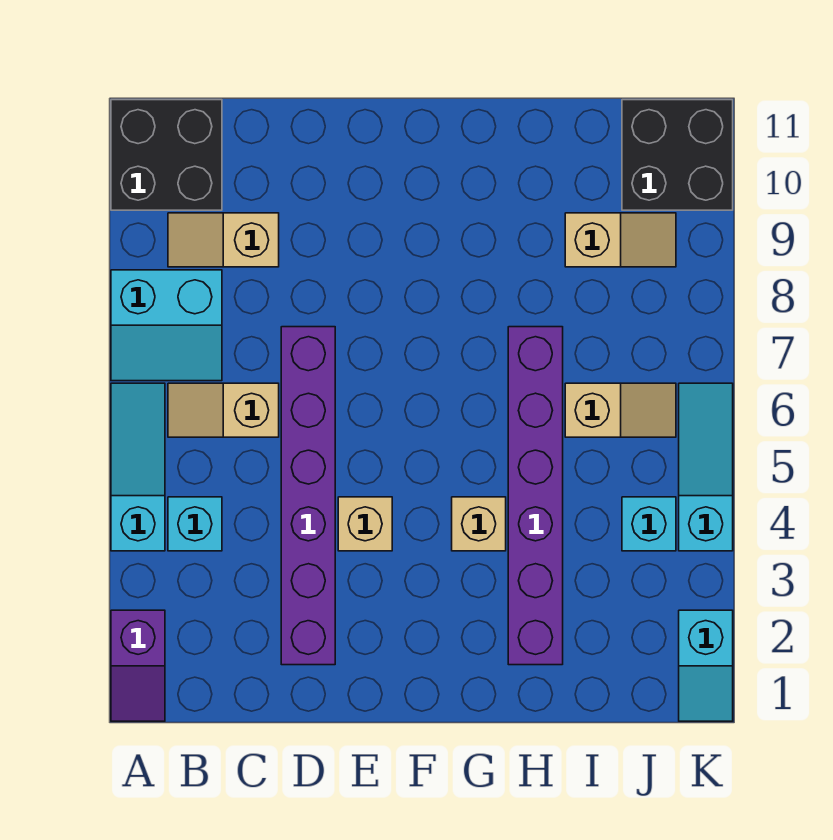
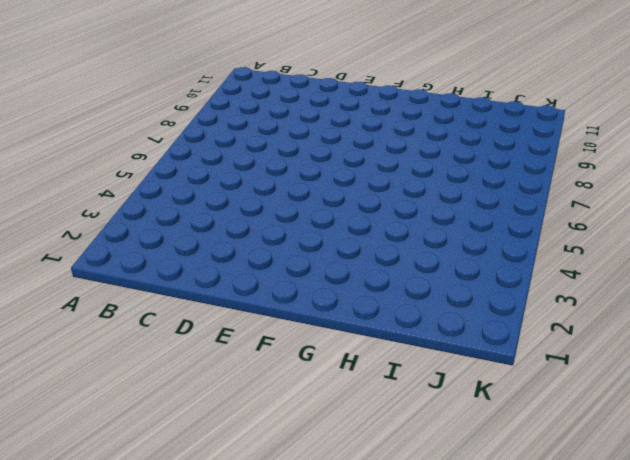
none -> purple slope A1:A2 level 1 top 2
none -> cyan slope A4:A6 level 1 top 4
none -> cyan slope A7:B8 level 1 top 8

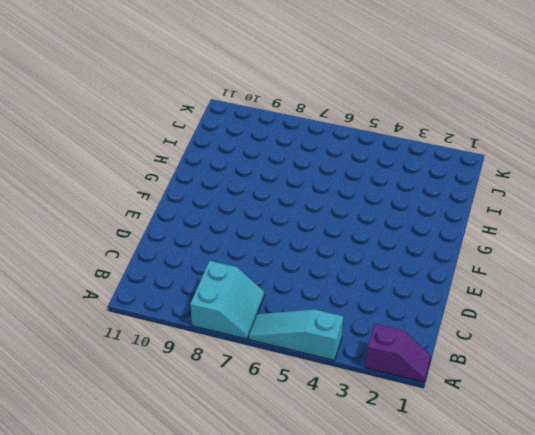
none -> black brick A10:B11 level 1
none -> cyan brick B4 level 1
none -> tan slope B6:C6 level 1 top C

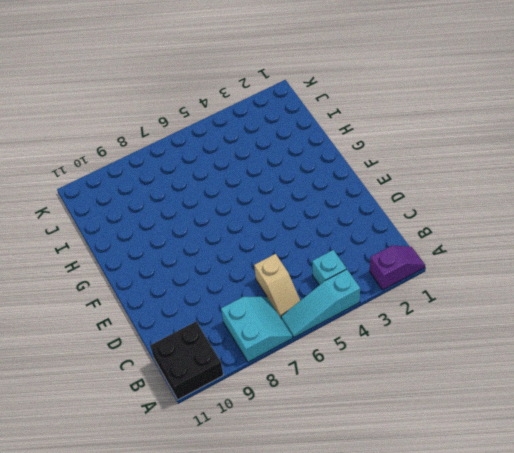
none -> tan slope B9:C9 level 1 top C
none -> purple brick D2:D7 level 1
none -> tan brick E4 level 1

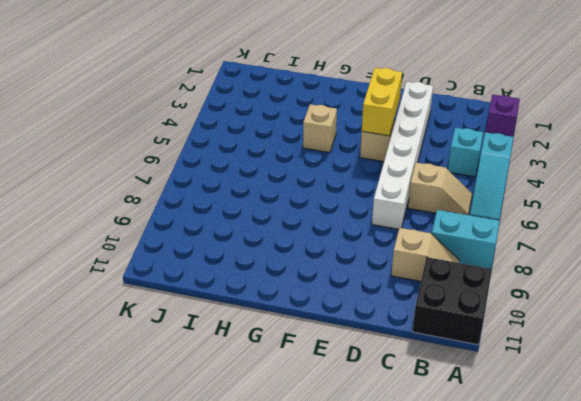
white brick D2:D7 level 1 -> purple brick D2:D7 level 1
yellow brick E3:E4 level 2 -> none
none -> purple brick H2:H7 level 1
none -> tan slope I6:J6 level 1 top I
none -> tan slope I9:J9 level 1 top I

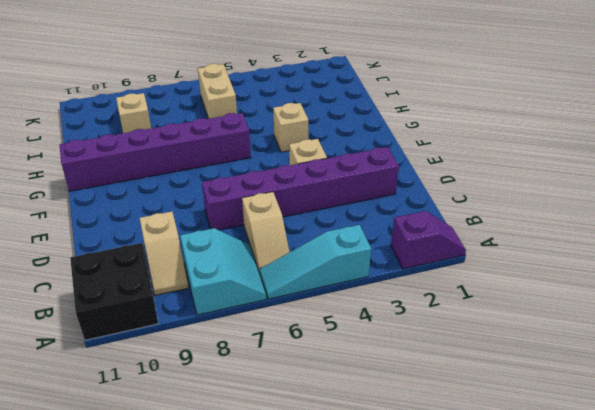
purple brick G6:G11 level 1 -> purple brick H2:H7 level 1
tan brick I6:J6 level 1 -> tan slope I6:J6 level 1 top I
none -> cyan brick B4 level 1
none -> cyan brick J4 level 1
none -> black brick J10:K11 level 1

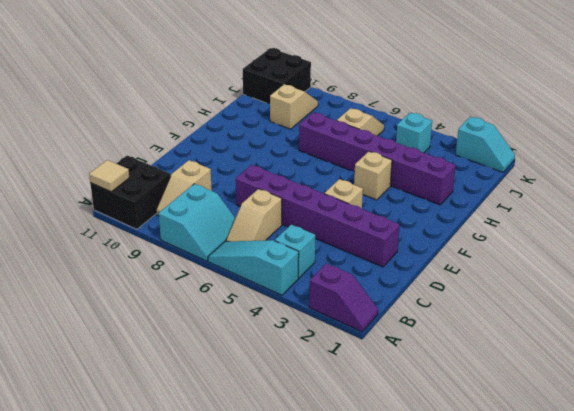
tan tile A11 level 2 -> none
none -> cyan slope K4:K6 level 1 top 4

